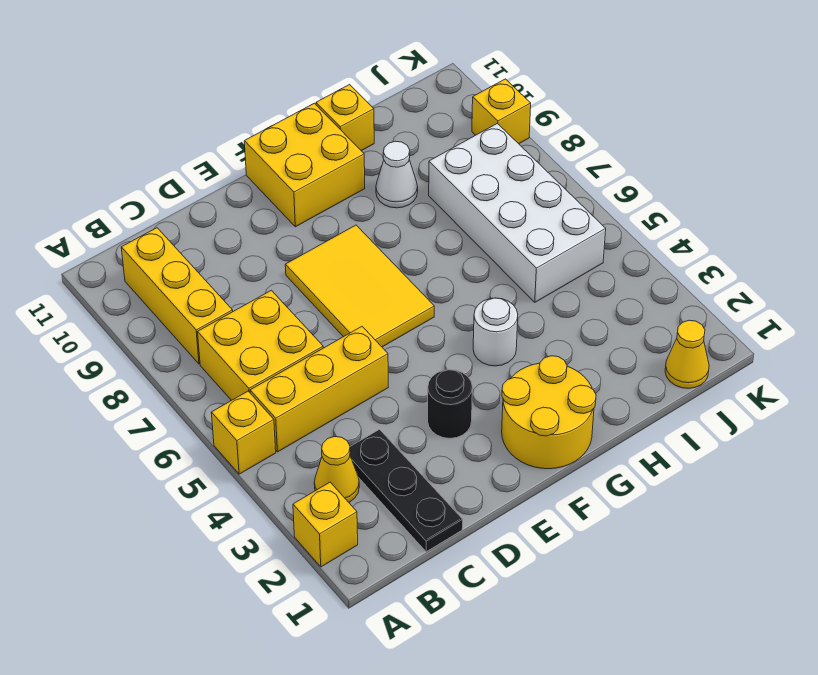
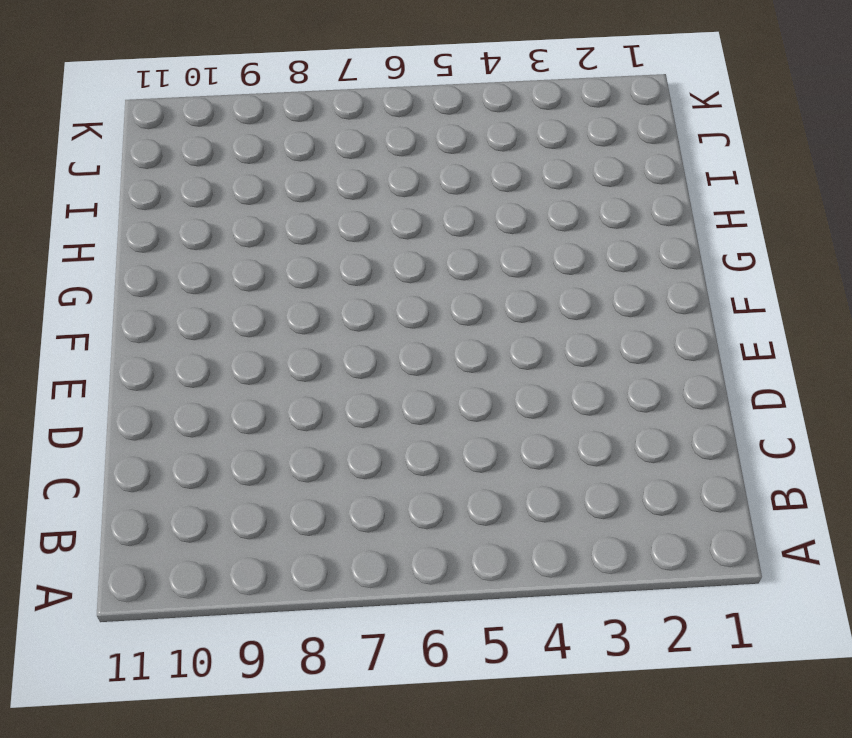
none -> yellow brick A2 level 1
none -> yellow brick A5 level 1
none -> yellow cone B3 level 1

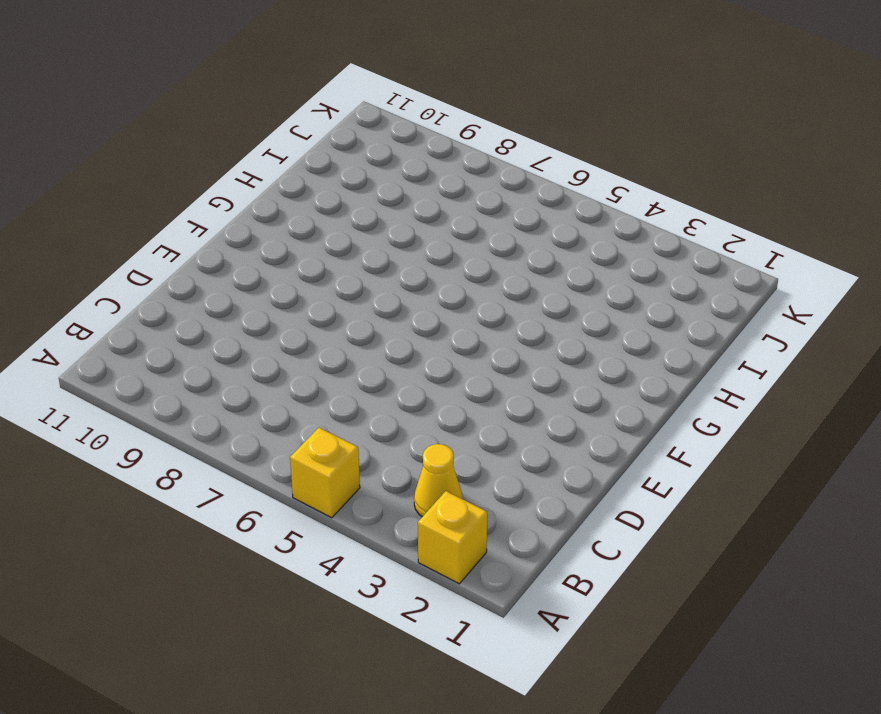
none -> yellow brick B5:D5 level 1
none -> yellow brick B6:C7 level 1
none -> yellow brick B8:B10 level 1

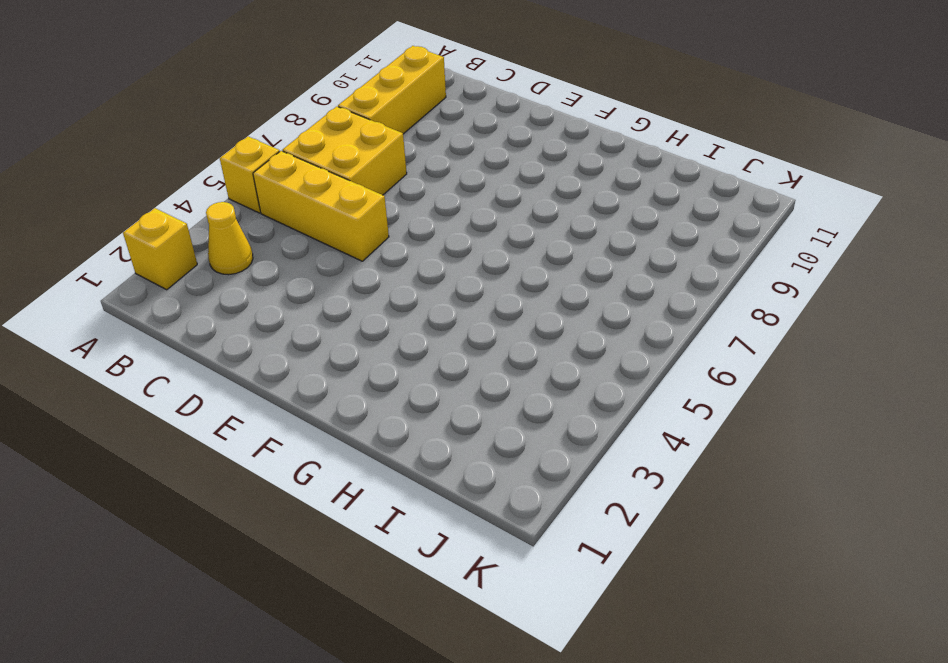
none -> black plate C1:C3 level 1
none -> black round brick E3 level 1
none -> yellow tile E6:F8 level 1

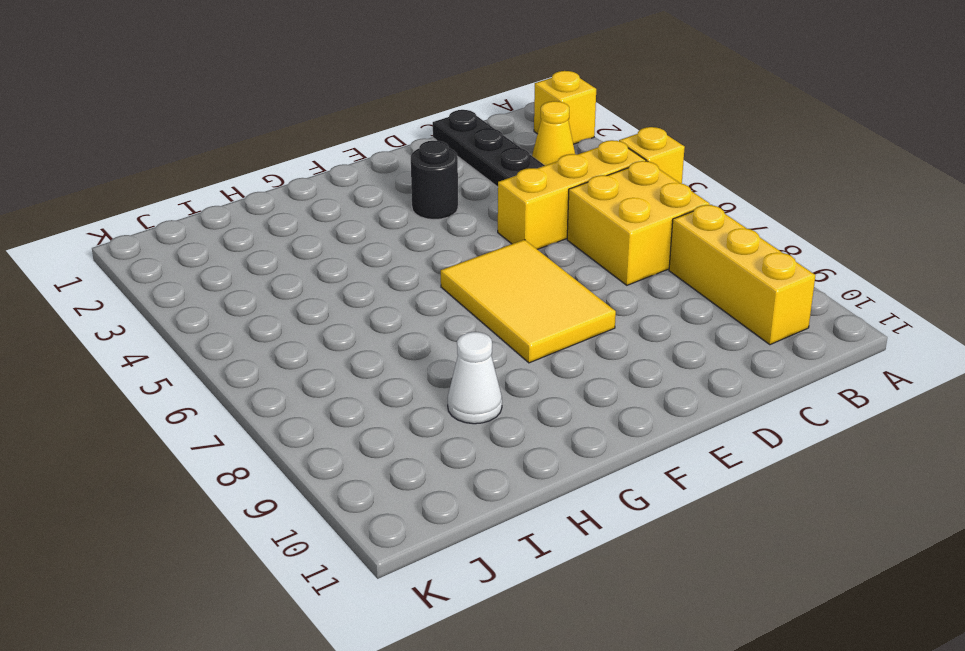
none -> yellow round brick F1:G2 level 1
none -> yellow brick F10:G11 level 1
none -> white round brick G4 level 1

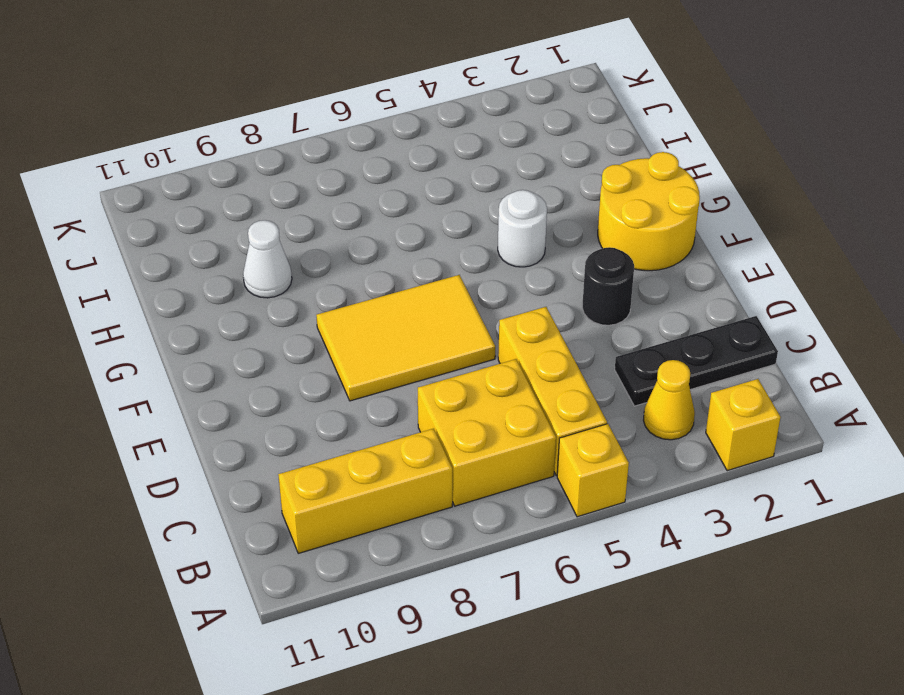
none -> yellow brick F10:G11 level 1
none -> yellow brick H11 level 1
none -> white brick I5:J8 level 1

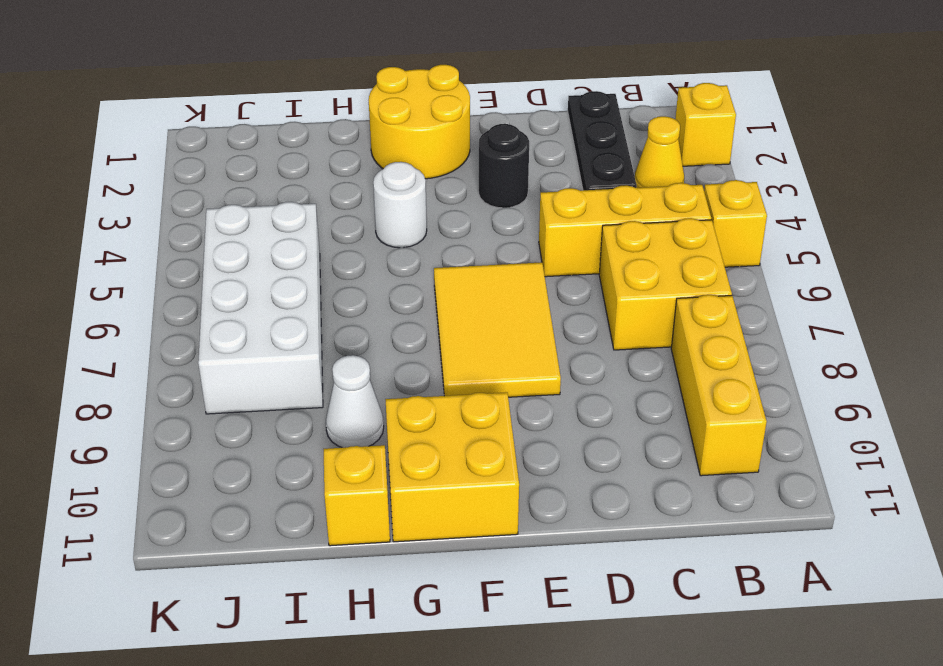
none -> yellow cone J1 level 1
none -> yellow brick K9 level 1

